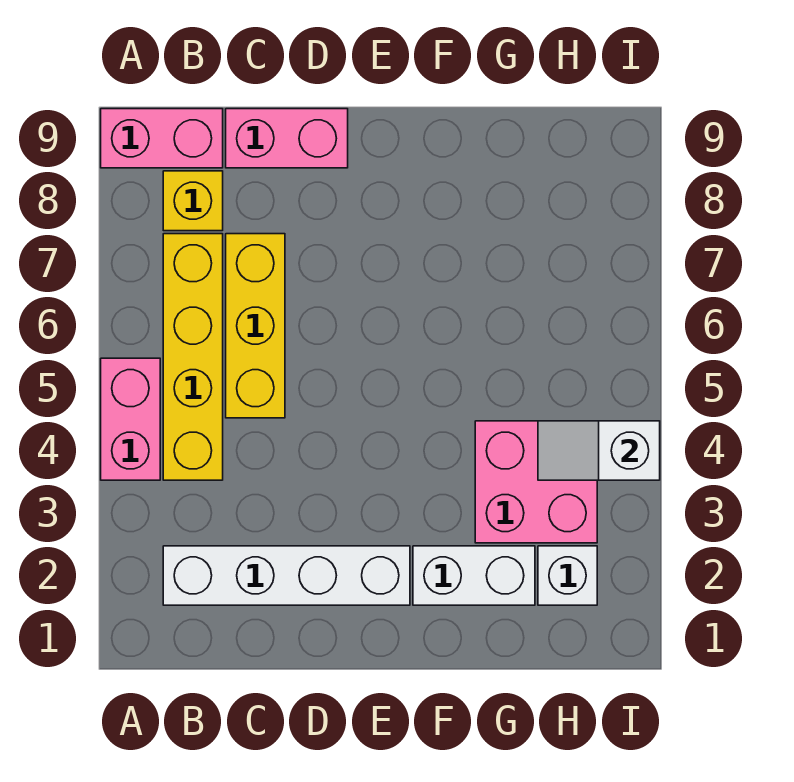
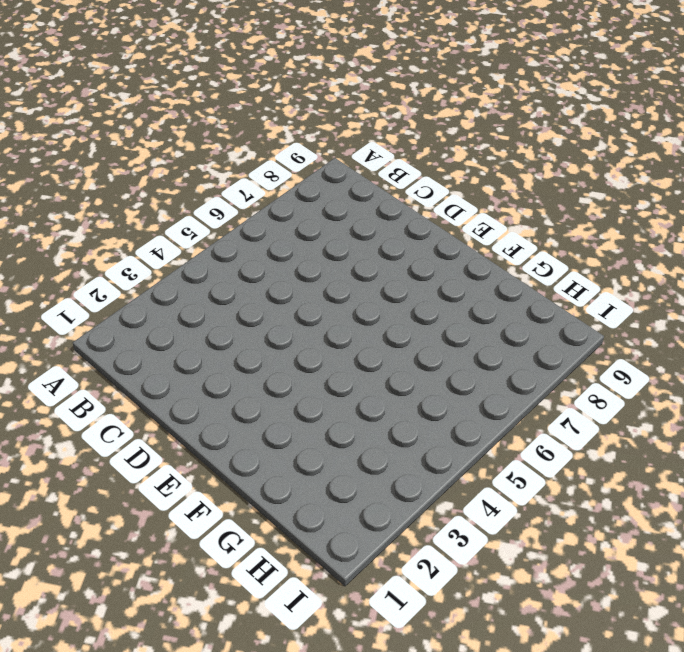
none -> pink brick A4:A5 level 1
none -> pink brick A9:B9 level 1

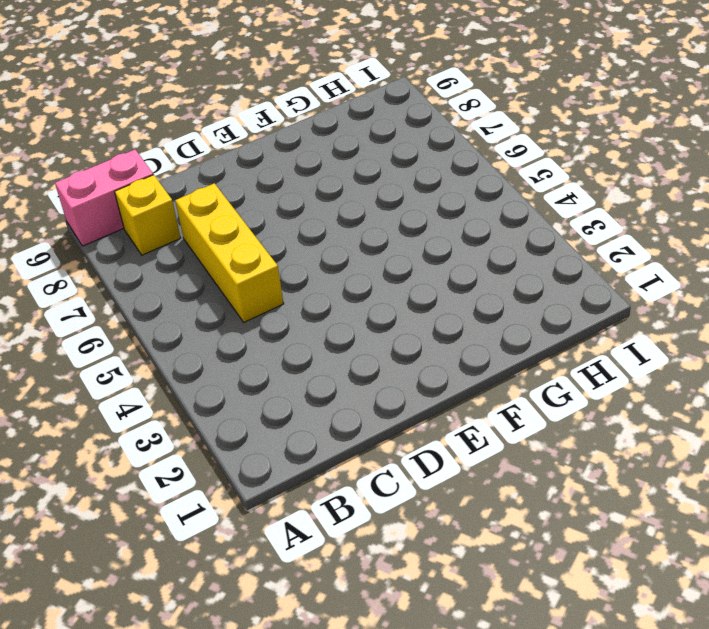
none -> pink brick A4:A5 level 1
none -> white brick B2:E2 level 1

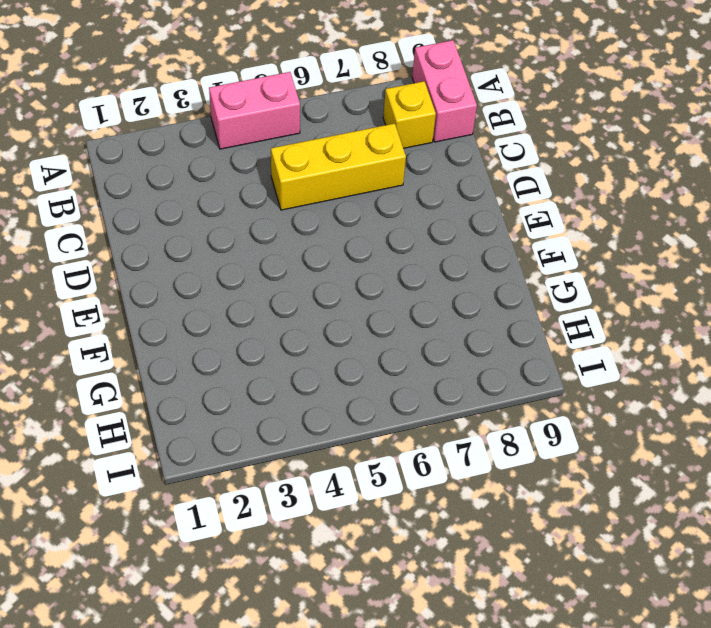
none -> white brick B2:E2 level 1
none -> yellow brick B4:B7 level 1

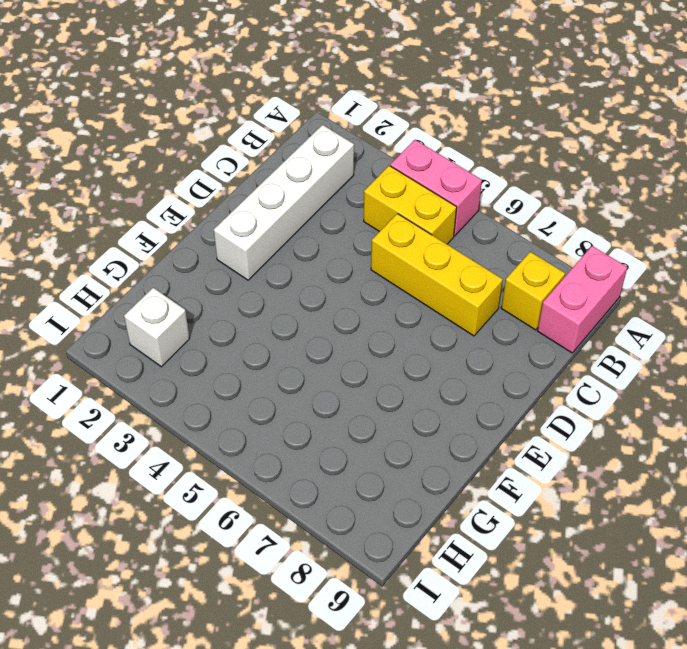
yellow brick B4:B5 level 1 -> yellow brick B4:B7 level 1
none -> pink brick C9:D9 level 1
none -> white brick F2:G2 level 1

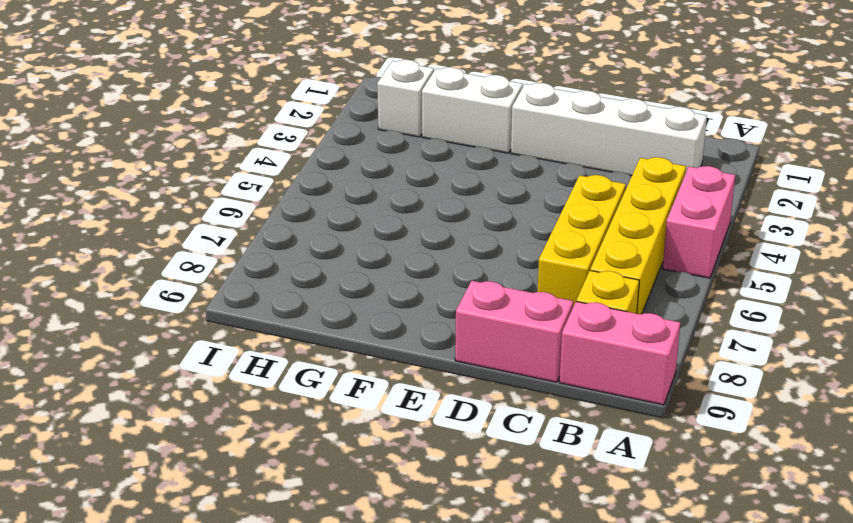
none -> pink brick G3:H4 level 1
none -> white slope H4:I4 level 2 top I

